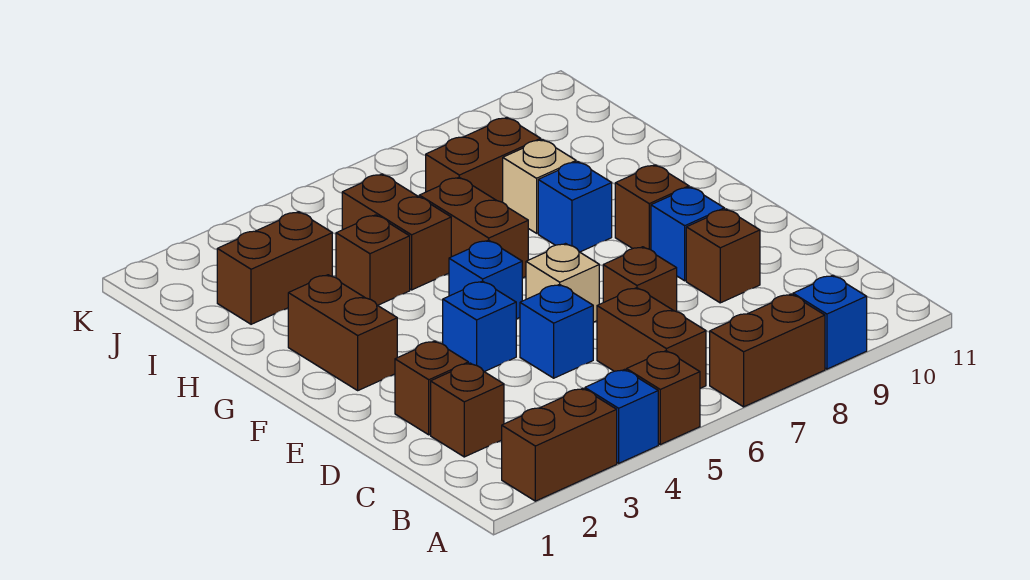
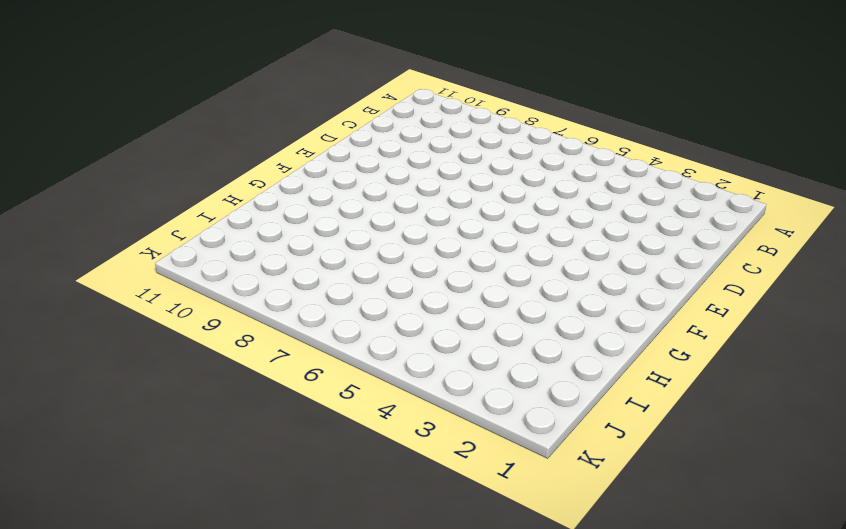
none -> brown brick A2:A3 level 1
none -> blue brick A4 level 1
none -> brown brick A5 level 1

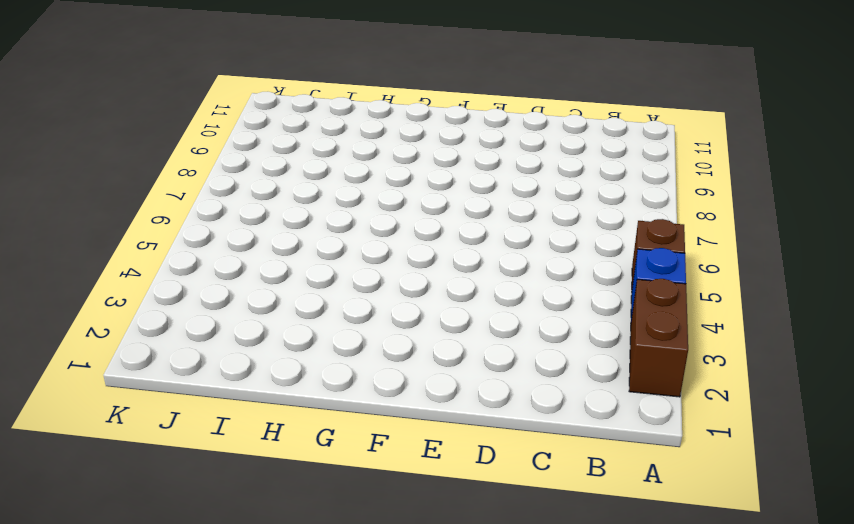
none -> brown brick A7:A8 level 1
none -> blue brick A9 level 1
none -> brown brick B6:C6 level 1

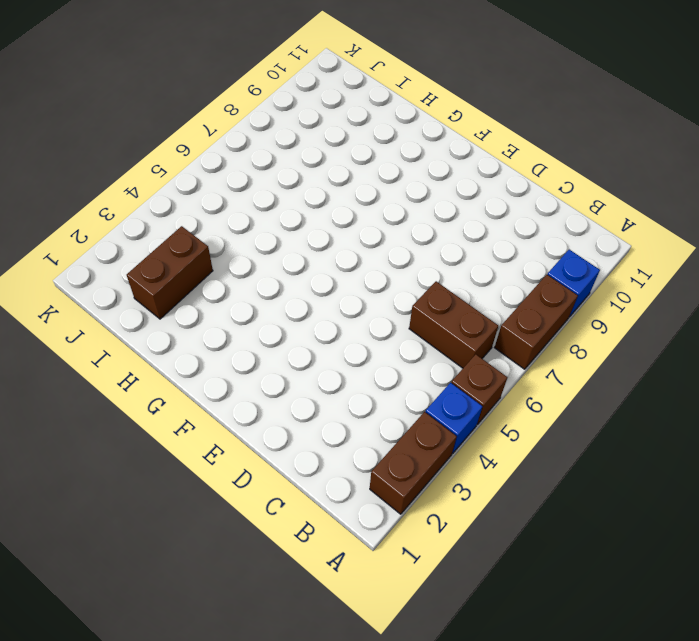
none -> brown brick C2 level 1
none -> brown brick D2 level 1
none -> blue brick D5 level 1

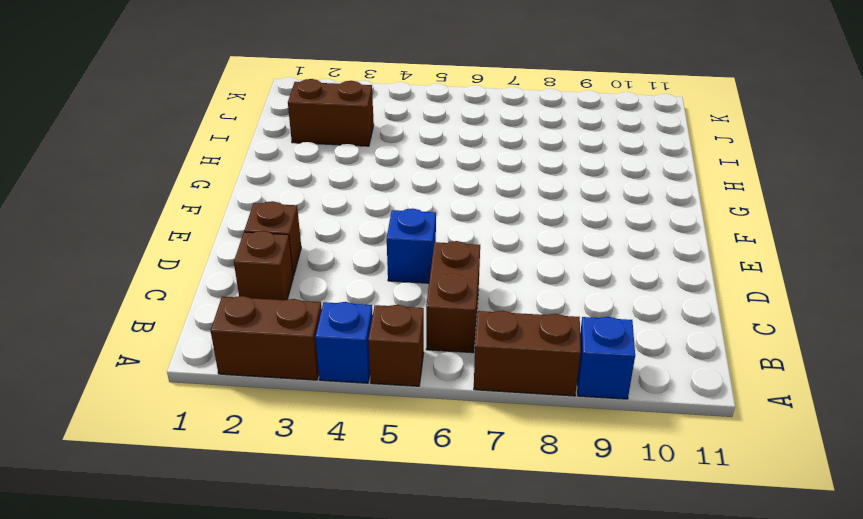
none -> brown brick D7 level 1
none -> brown brick D9 level 1
none -> blue brick E4 level 1

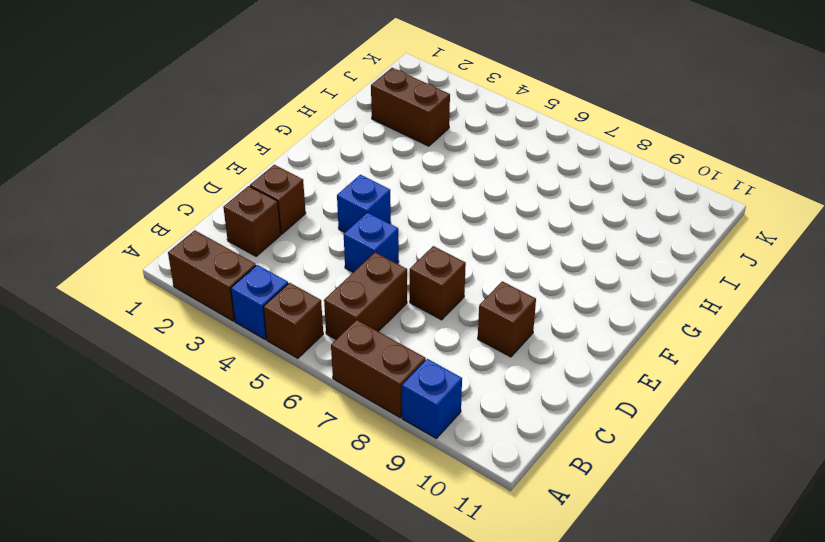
none -> tan brick E6 level 1
none -> blue brick E9 level 1
none -> brown brick F2:G2 level 1

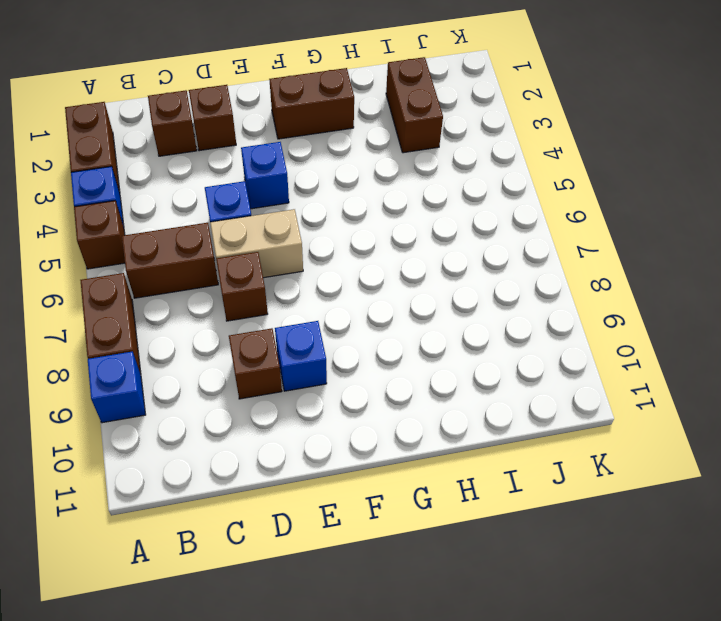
tan brick D6:E6 level 1 -> tan brick E6 level 1
none -> blue brick F5 level 1
none -> brown brick F9 level 1
none -> brown brick G6:H6 level 1

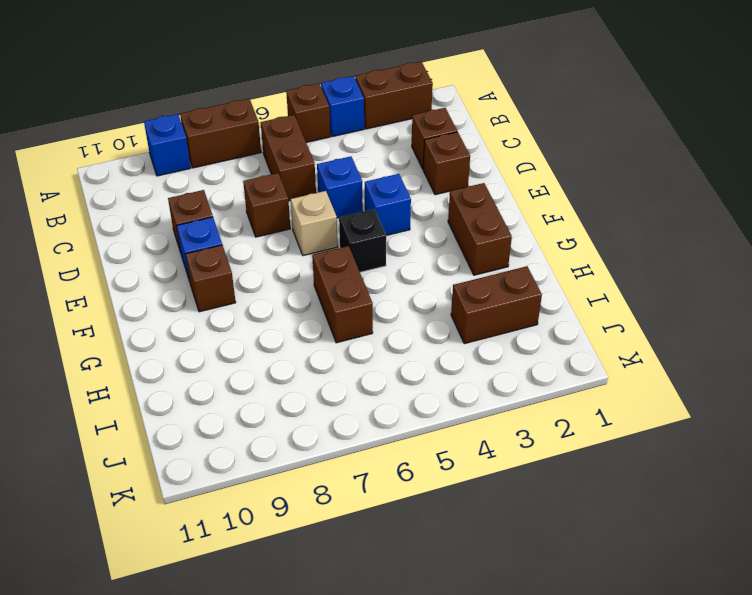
black brick F5 level 1 -> blue brick F5 level 1
none -> blue brick G8 level 1
none -> brown brick H4 level 1
none -> brown brick H5:I5 level 1

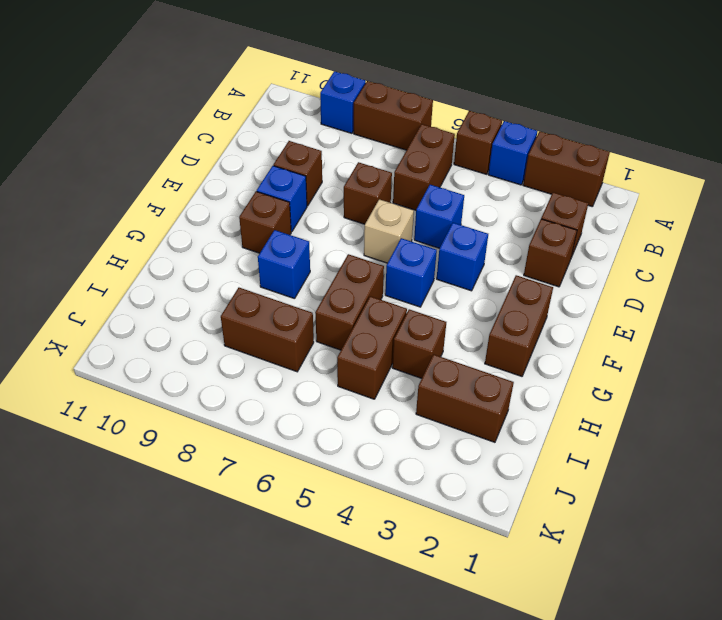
none -> tan brick H8 level 1

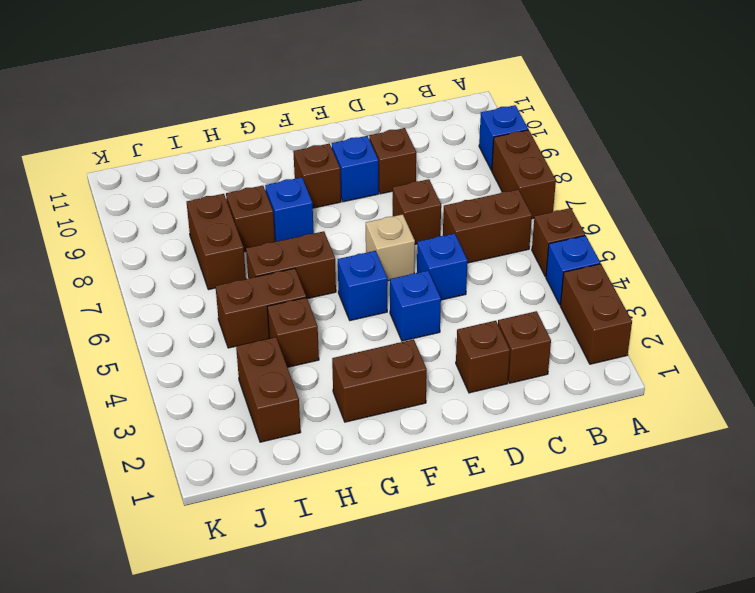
brown brick H8 level 1 -> tan brick H8 level 1

